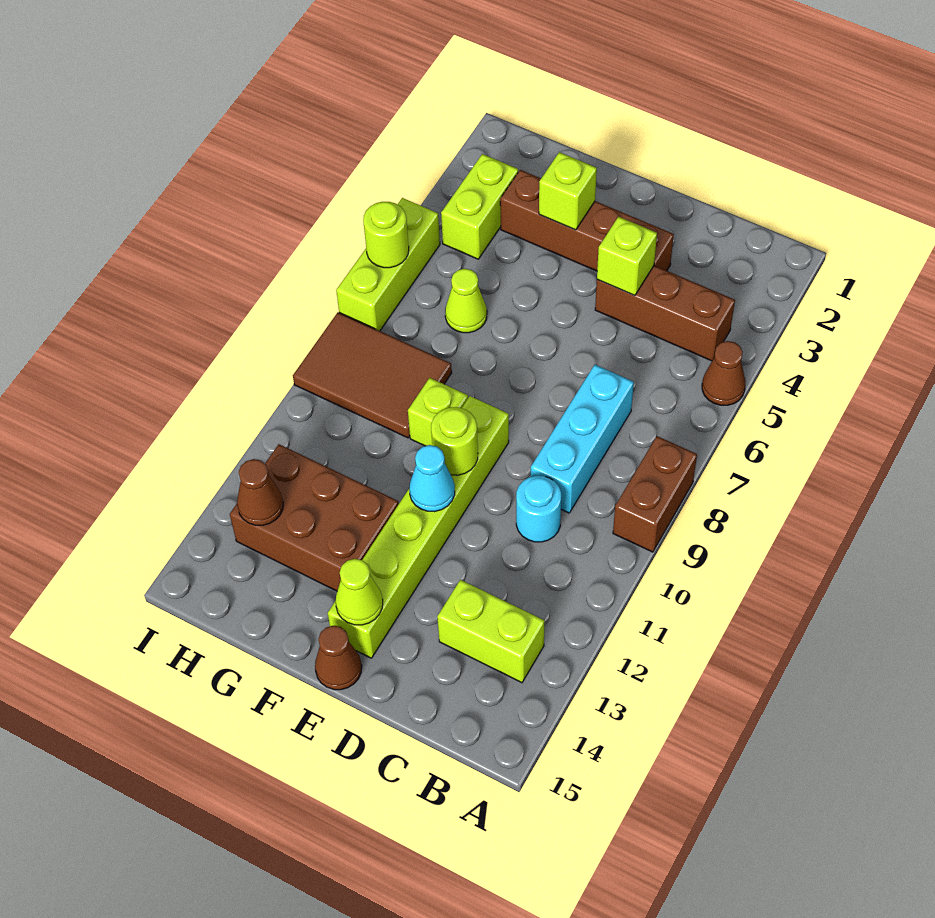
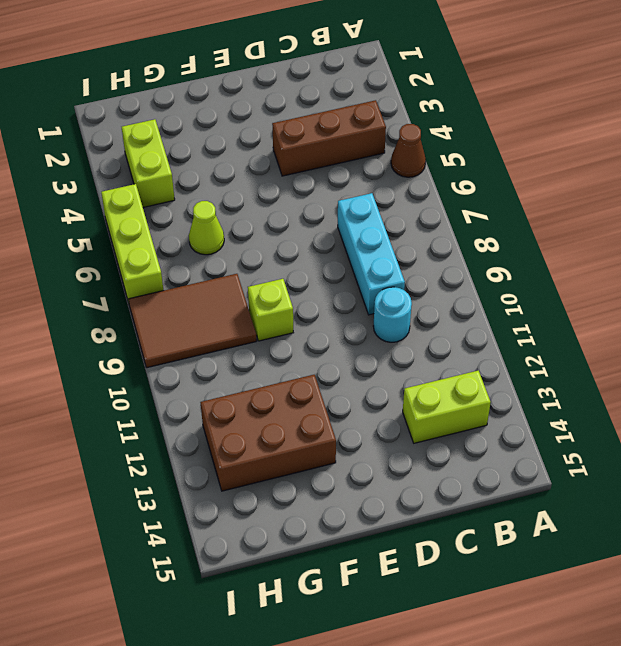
none -> brown brick A8:A9 level 1
none -> brown brick D3:G3 level 1
none -> lime brick E9:E14 level 1

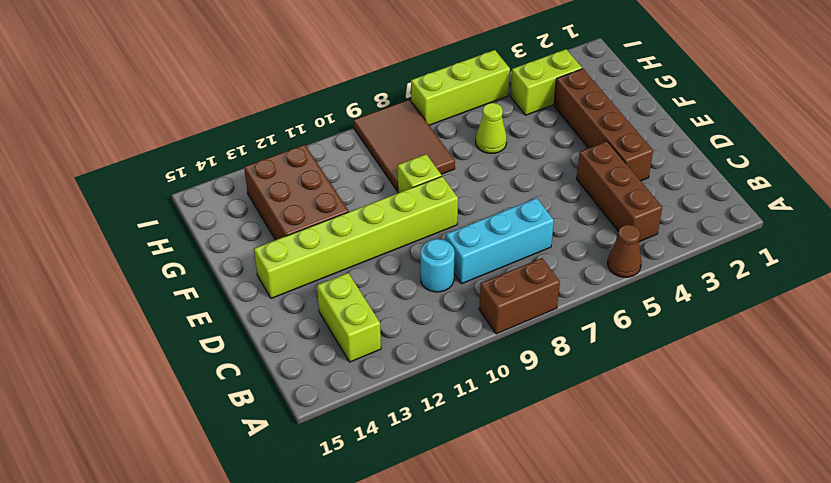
none -> brown cone E15 level 1
none -> lime brick D4 level 2
none -> lime round brick E10 level 2

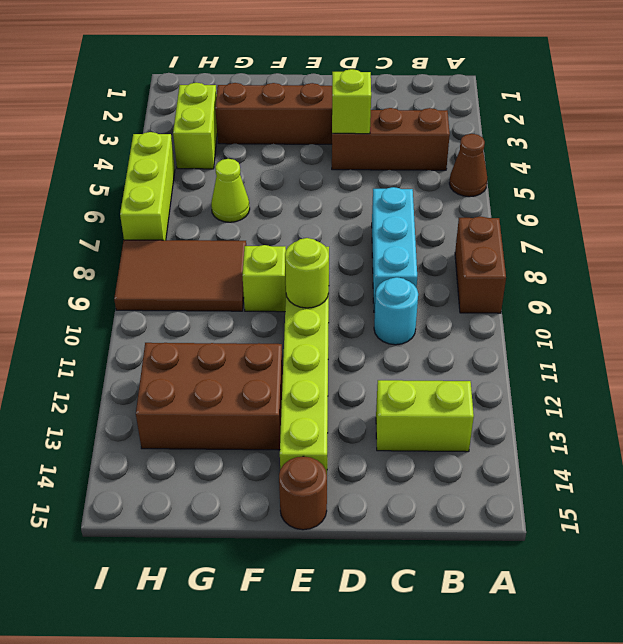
brown round brick E15 level 1 -> brown cone E15 level 1
none -> cyan cone E11 level 2
none -> lime cone E14 level 2
none -> lime brick F3 level 2

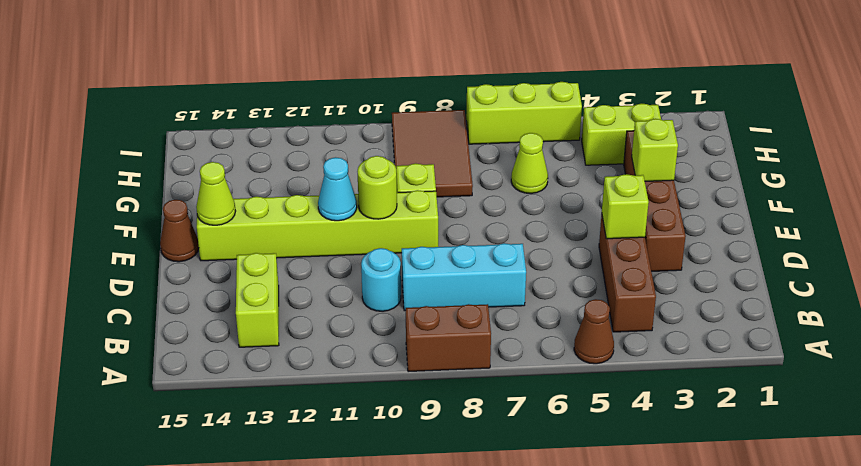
none -> brown brick F12:H13 level 1
none -> brown cone H13 level 2
none -> lime round brick I6 level 2

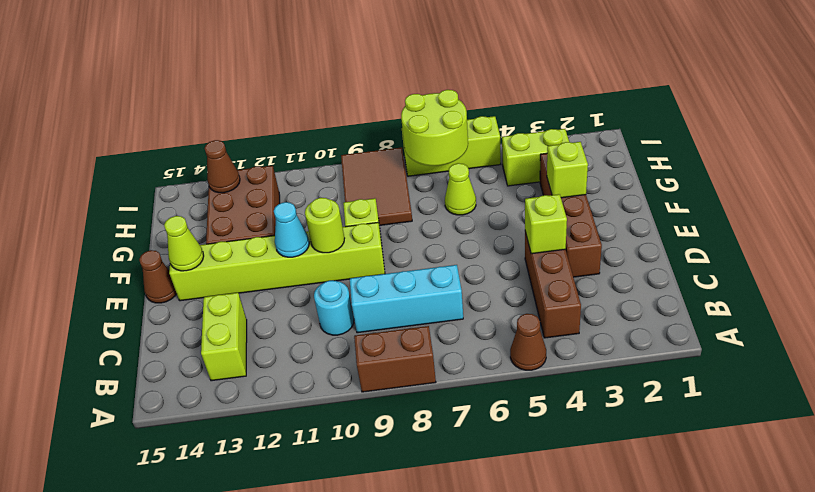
lime round brick H6:I7 level 2 -> lime round brick I6 level 2

